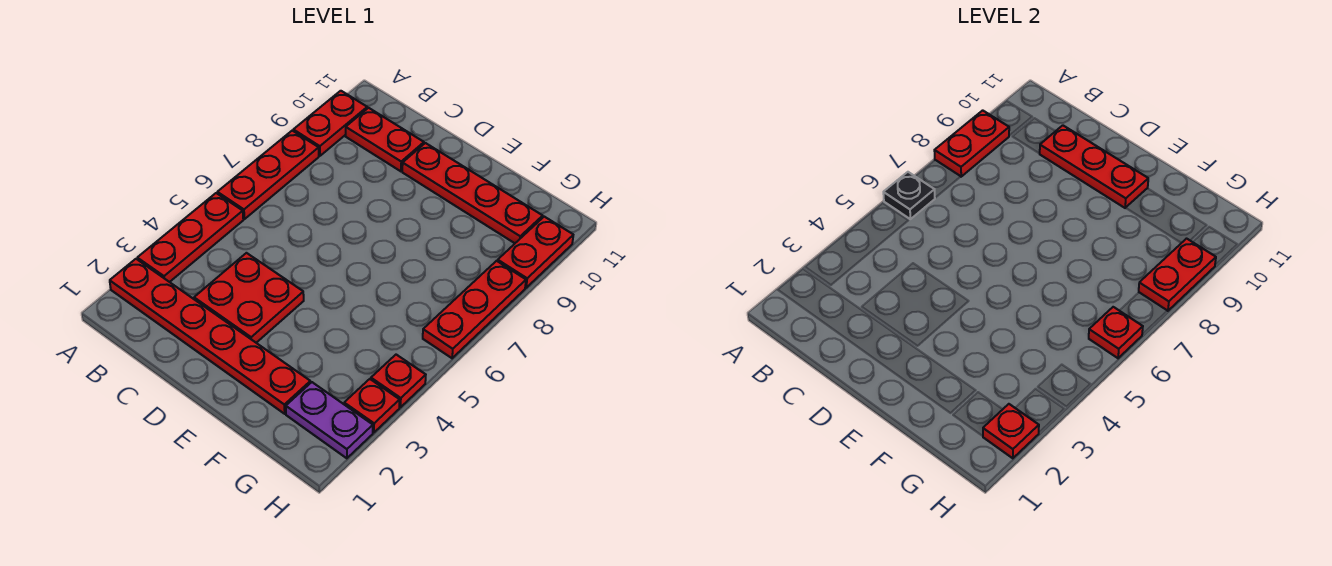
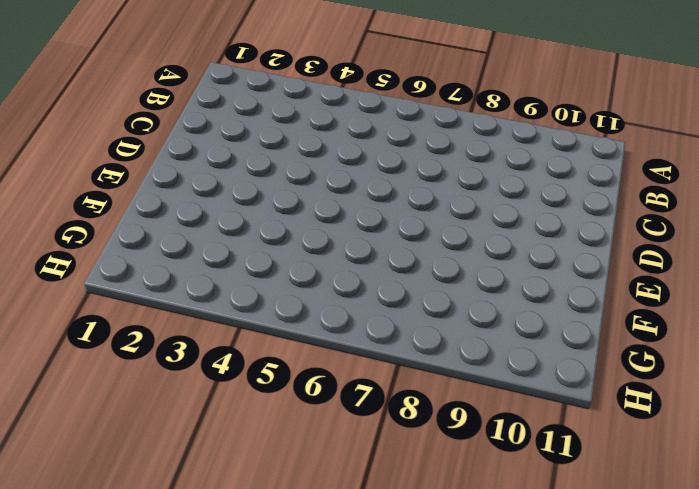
none -> red plate A2:F2 level 1
none -> red plate A3:A5 level 1
none -> red plate A6:A8 level 1

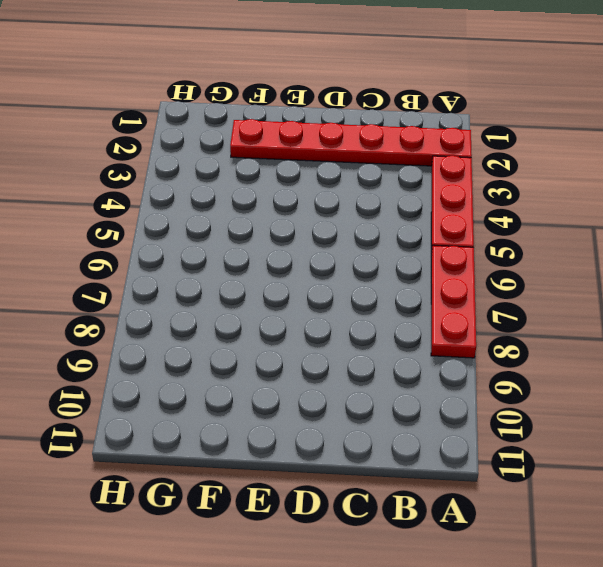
none -> red plate A9:A10 level 1
none -> red plate B10:C10 level 1
none -> red plate C3:D4 level 1

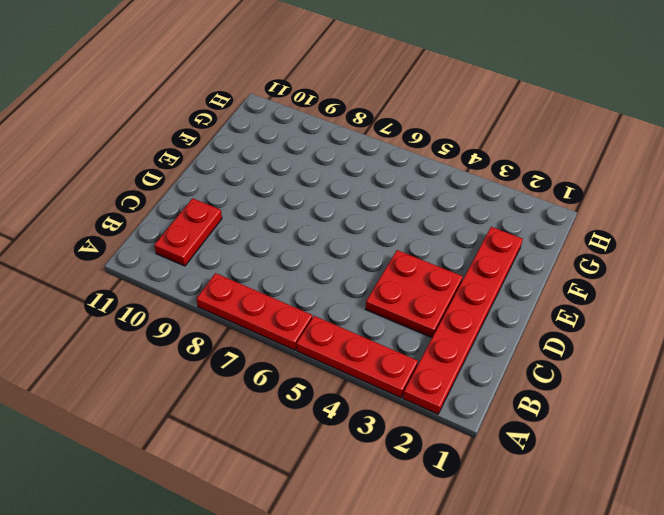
none -> red plate A9:A10 level 1
none -> red plate D10:G10 level 1
none -> purple plate G2:H2 level 1

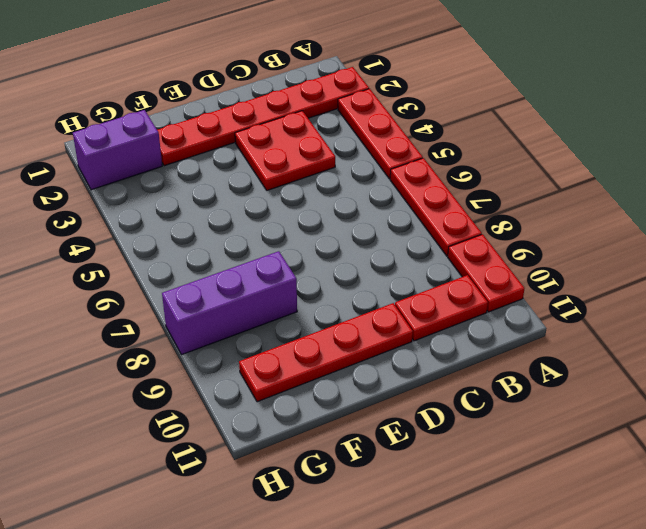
purple brick F8:H8 level 1 -> red plate H6:H8 level 1
purple brick G2:H2 level 1 -> purple plate G2:H2 level 1
none -> red plate H3 level 1
none -> red plate H4 level 1
none -> red plate H9:H10 level 1

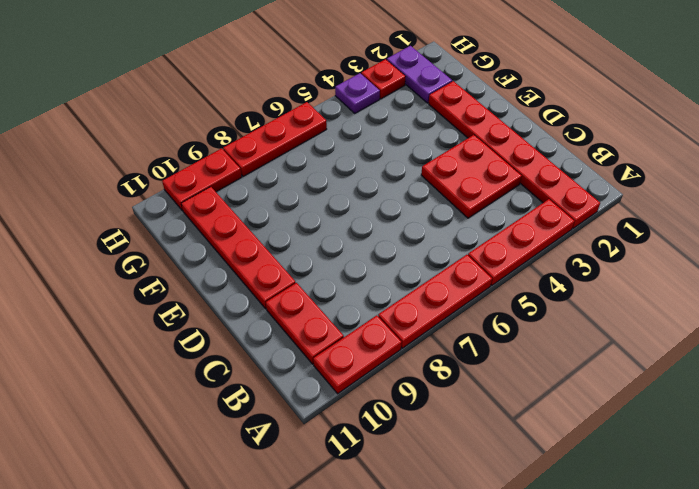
purple plate H4 level 1 -> red plate H4 level 1
none -> black plate A6 level 2
none -> red plate A8:A9 level 2
none -> red plate C10:E10 level 2

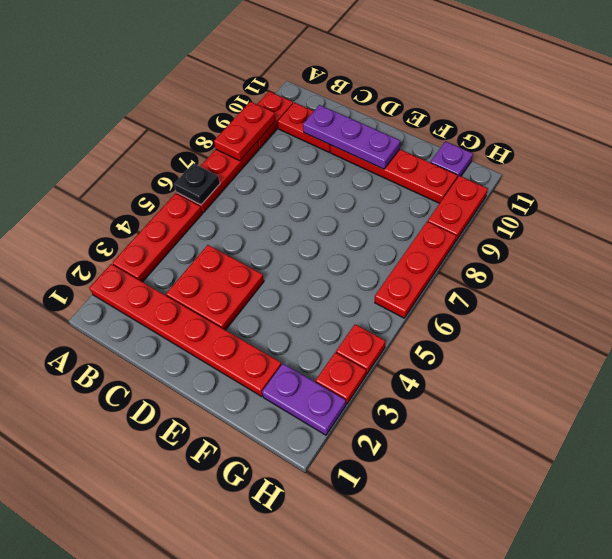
purple plate C10:E10 level 2 -> red plate C10:E10 level 2
purple plate G11 level 1 -> none
none -> red plate H2 level 2
none -> red plate H6 level 2
none -> red plate H8:H9 level 2

